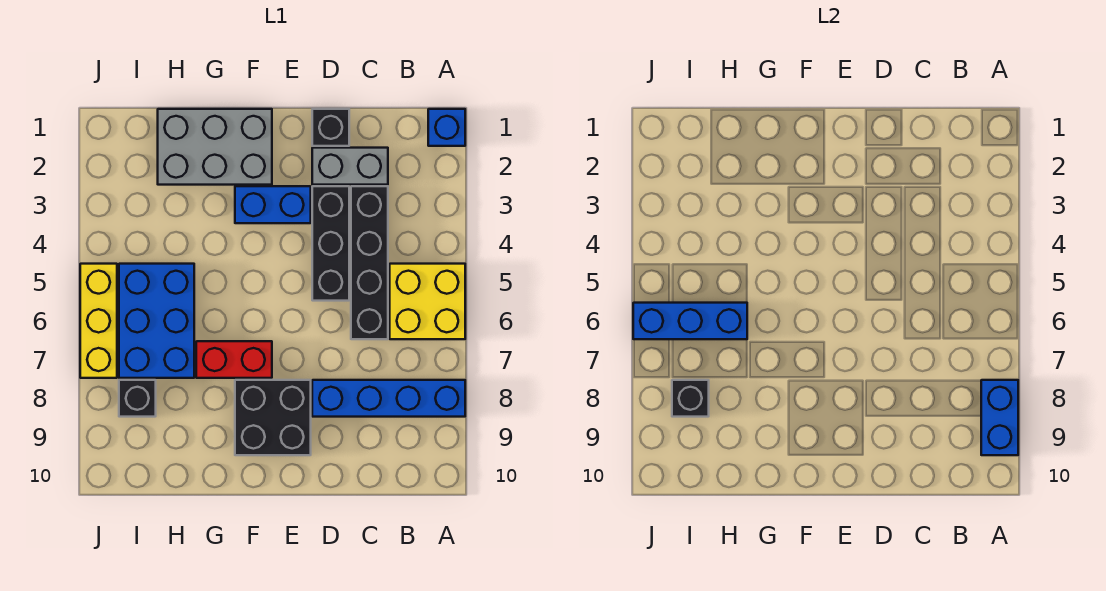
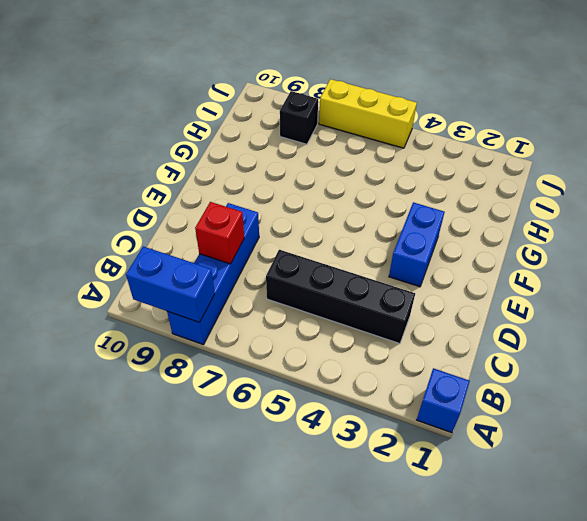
red brick C8 level 2 -> none
none -> yellow brick A5:B6 level 1
none -> grey brick C2:D2 level 1
none -> black brick D1 level 1

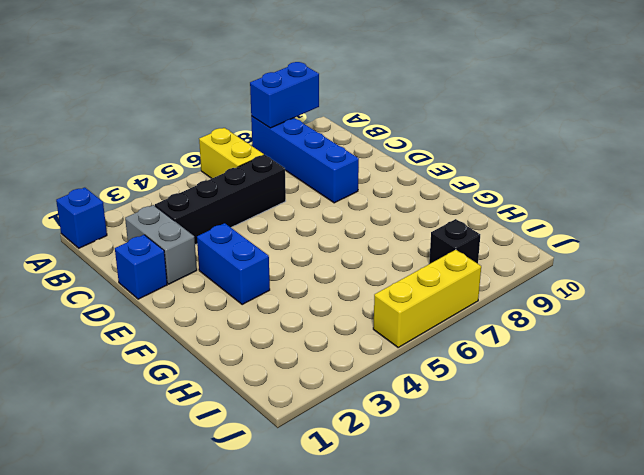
yellow brick A6:B6 level 1 -> yellow brick A5:B6 level 1
blue brick D1 level 1 -> black brick D1 level 1
none -> black brick D3:D5 level 1
none -> black brick E8:F9 level 1
none -> grey brick F1:H2 level 1

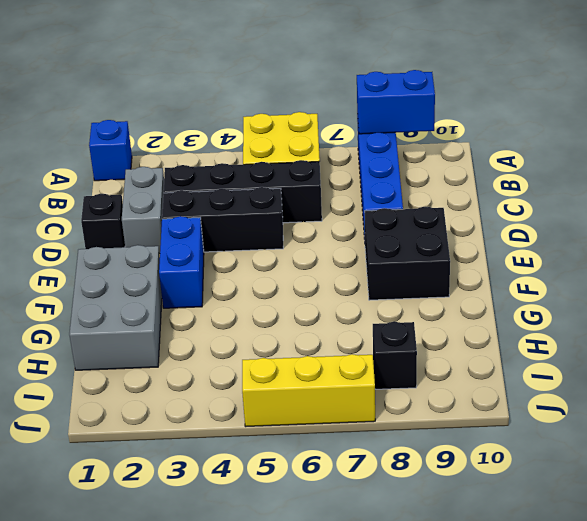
none -> red brick F7:G7 level 1
none -> blue brick H5:I7 level 1
none -> blue brick H6:J6 level 2

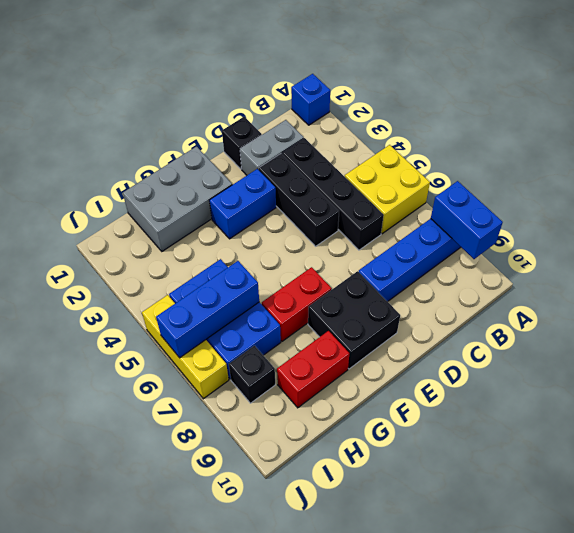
red brick G9:H9 level 1 -> none
none -> black brick I8 level 2

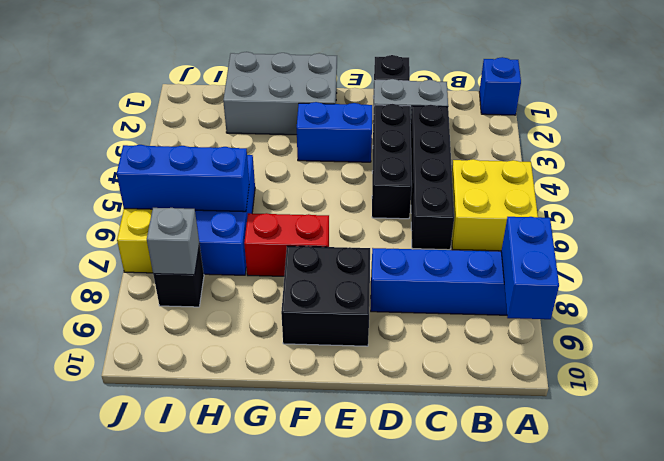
grey brick I8 level 2 -> black brick I8 level 2

